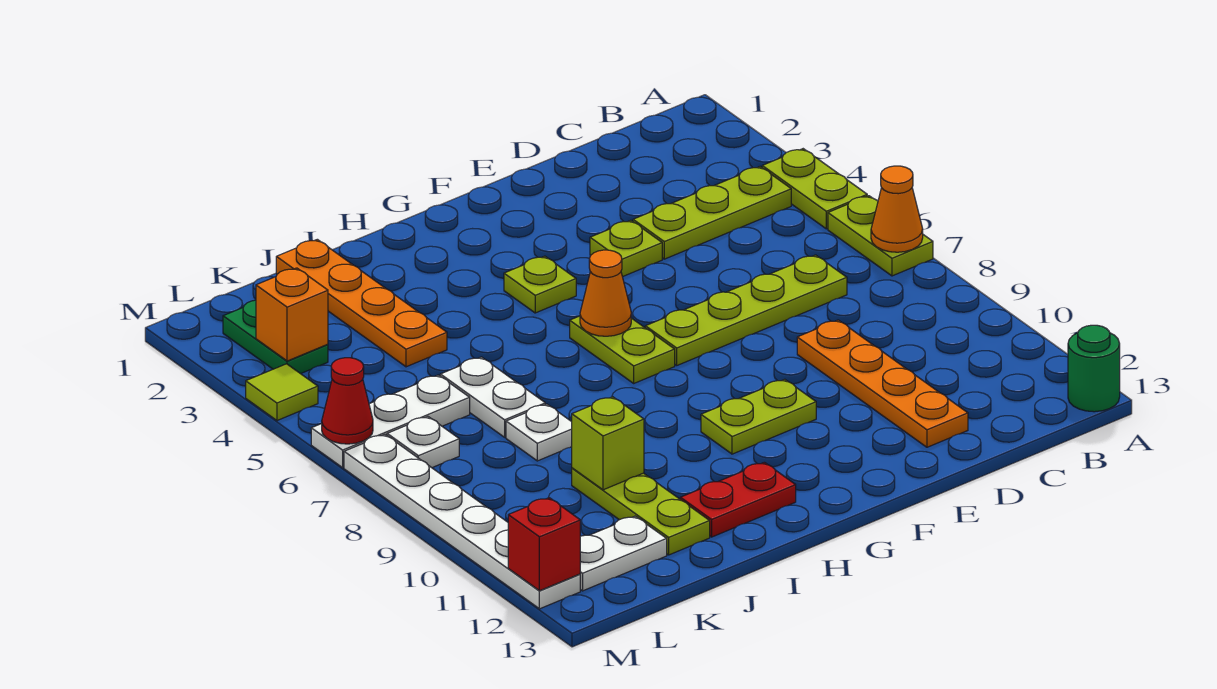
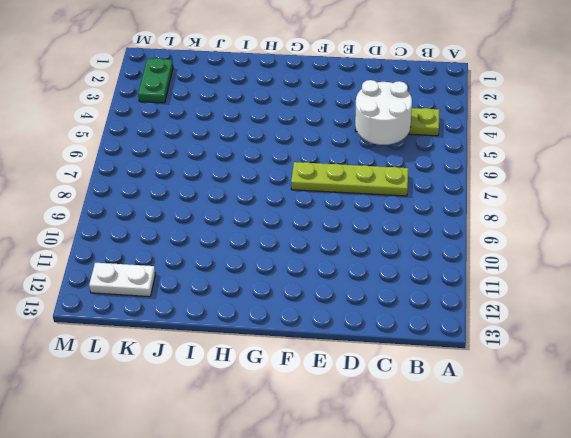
white round brick C4:D5 level 2 -> none
none -> lime plate A4:A5 level 1
none -> lime plate A6:A7 level 1
none -> green round brick A13 level 1

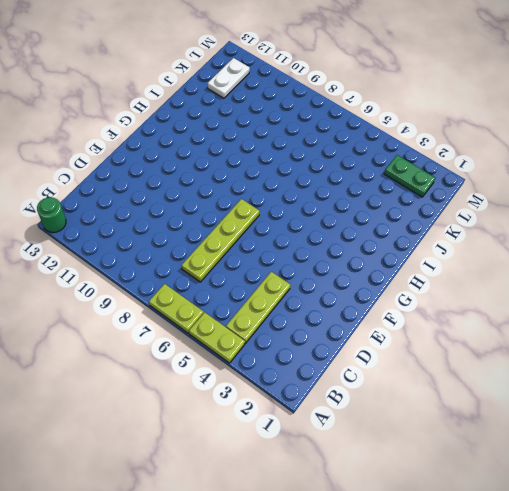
none -> orange plate D9:D12 level 1
none -> lime plate E4 level 1
none -> lime plate F10:G10 level 1

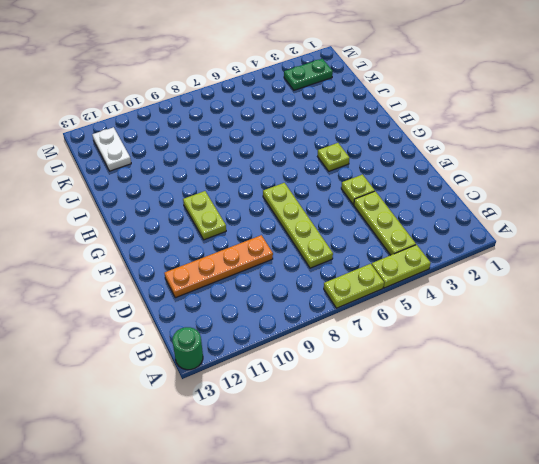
none -> lime plate G6:G7 level 1
none -> red plate H12:I12 level 1
none -> orange plate J1:J4 level 1

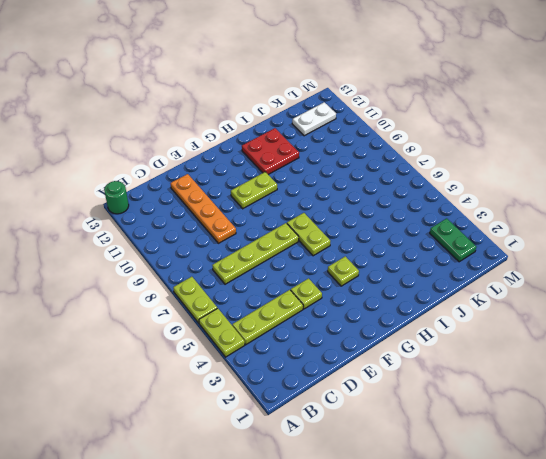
red plate H11:I12 level 1 -> red plate H12:I12 level 1
none -> orange plate J1:J4 level 1
none -> white plate J6:J7 level 1
none -> white plate J8 level 1

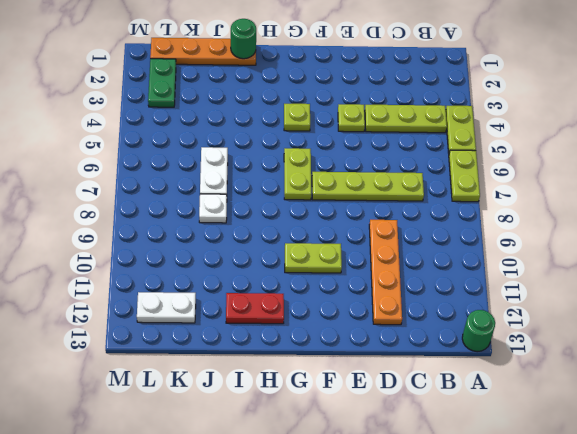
orange plate I1:L1 level 1 -> orange plate J1:J4 level 1
green round brick I1 level 2 -> none
none -> lime plate J10:J12 level 1
none -> white plate K6:M6 level 1
none -> white plate L7 level 1

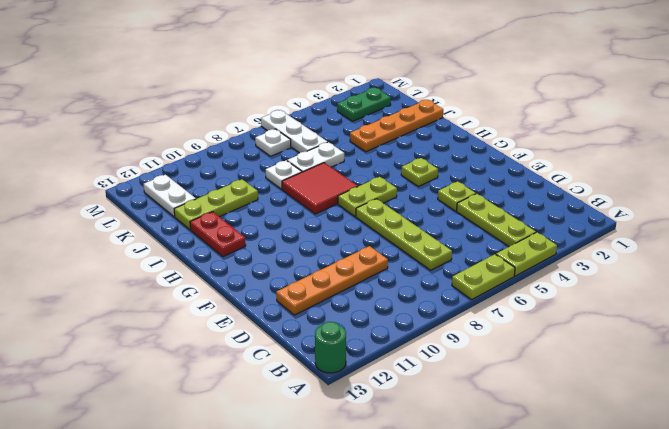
red tile H7:I8 level 1 -> none
none -> lime plate F10:G10 level 1
none -> lime tile M4 level 1
none -> white plate M7:M12 level 1

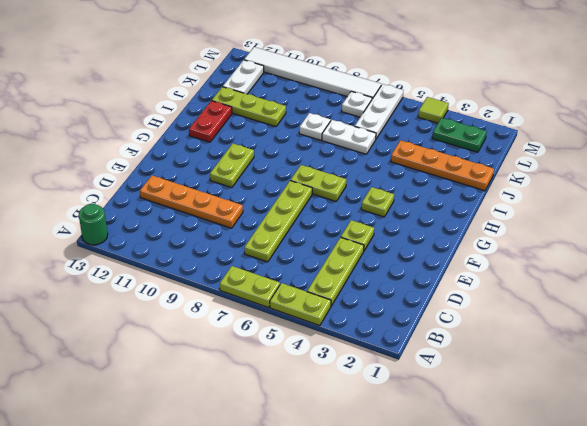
white tile M7:M12 level 1 -> white plate M7:M12 level 1
none -> orange cone A7 level 2
none -> orange cone G6 level 2
none -> lime brick J10 level 2

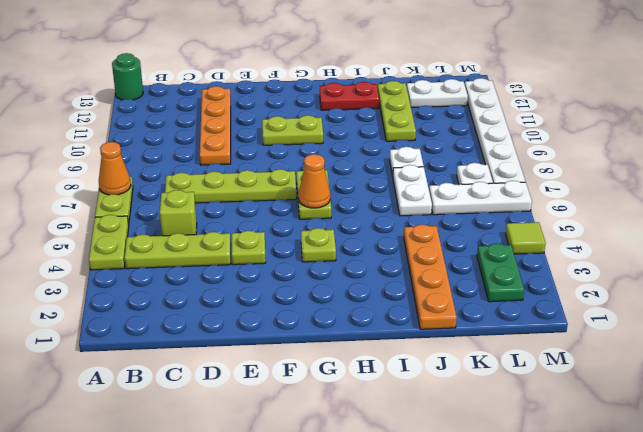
lime brick C5 level 1 -> lime brick J10 level 2
none -> orange brick L3 level 2
none -> red cone M6 level 2
none -> red brick M12 level 2

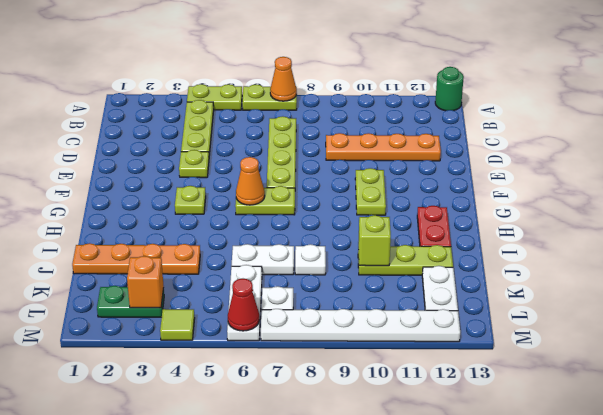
none -> red brick M12 level 2

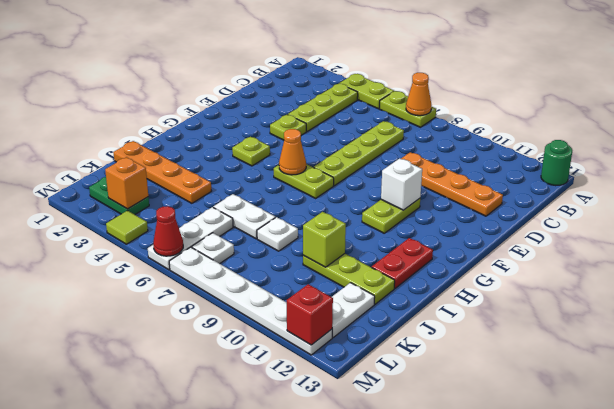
white brick F10 level 2 -> none

